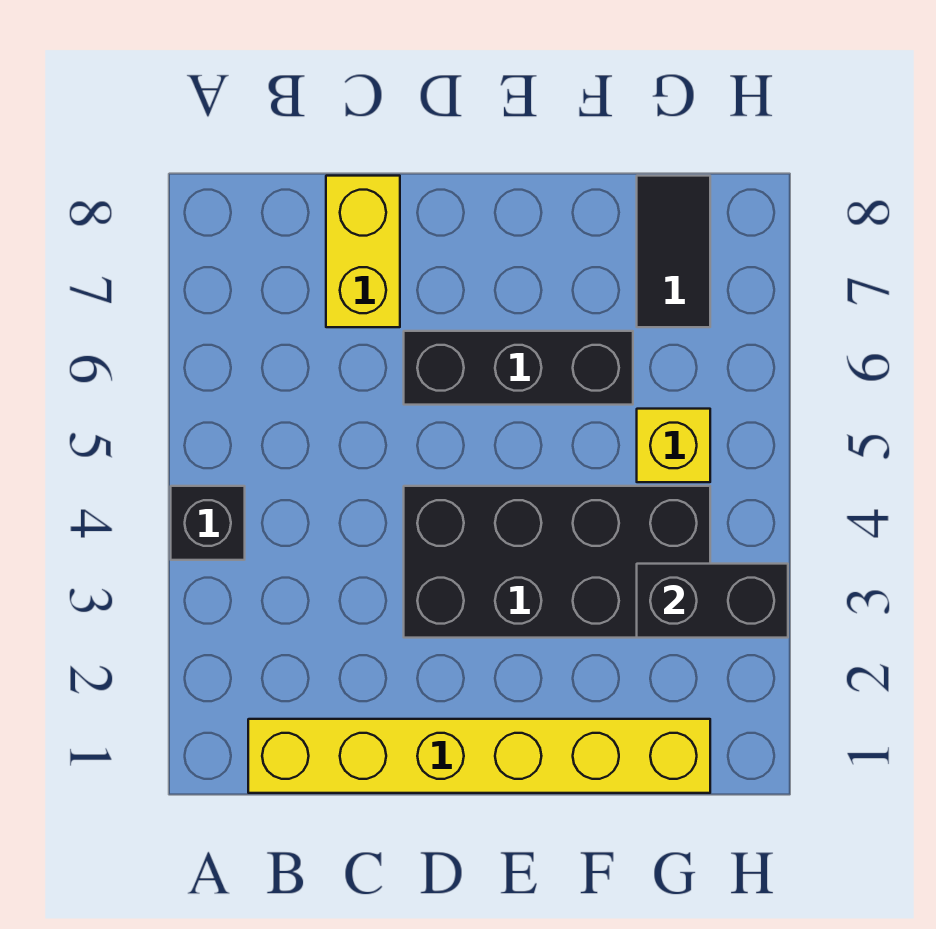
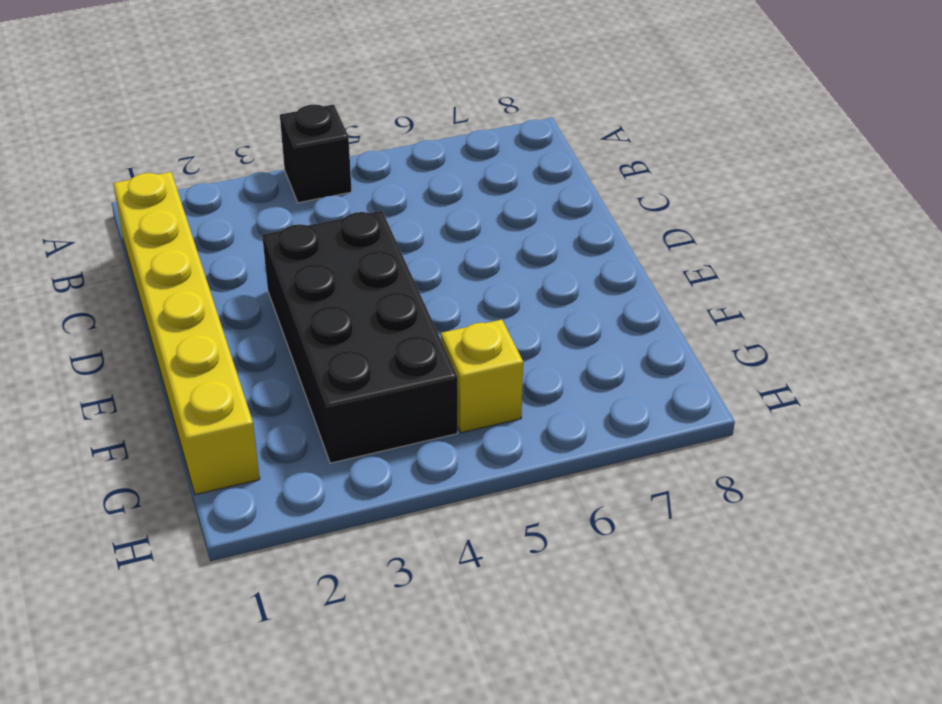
none -> yellow brick C7:C8 level 1
none -> black brick D6:F6 level 1

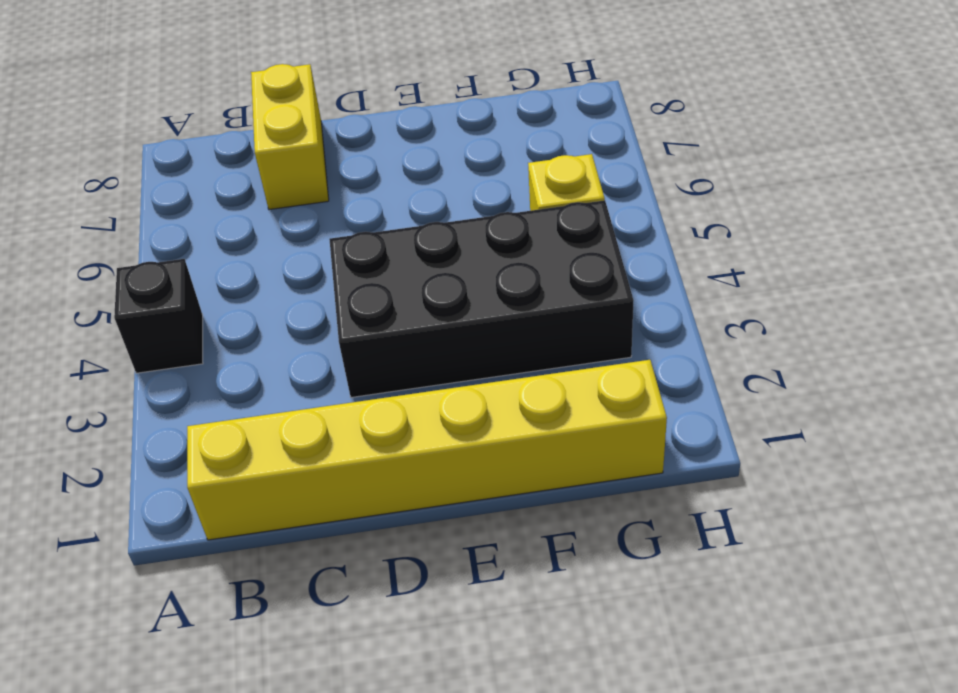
none -> black brick D6:F6 level 1
none -> black tile G7:G8 level 1

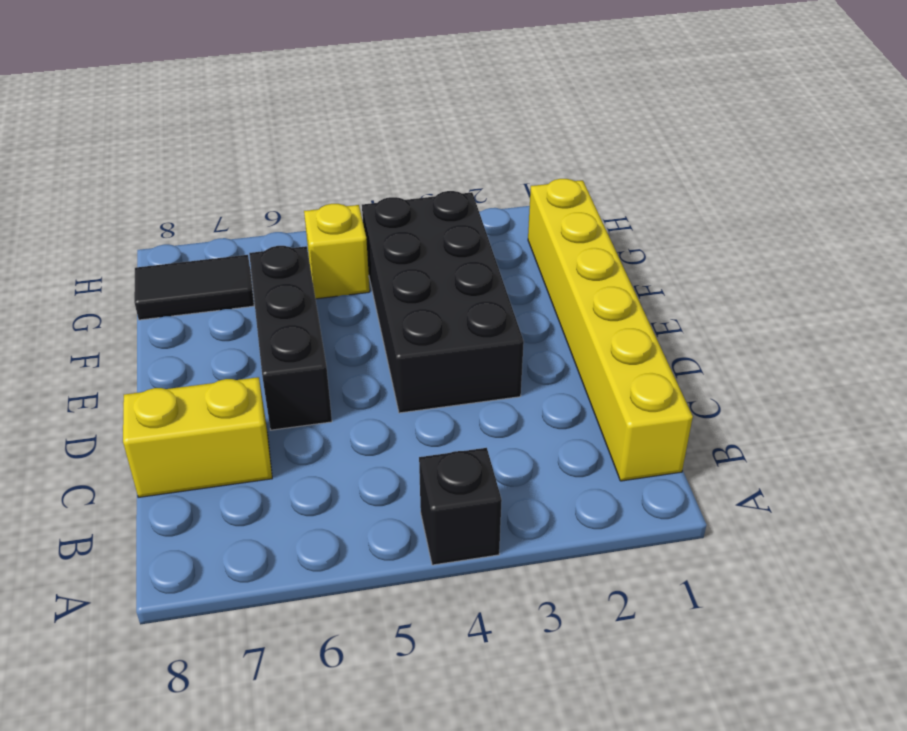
none -> black brick G3:H3 level 2

